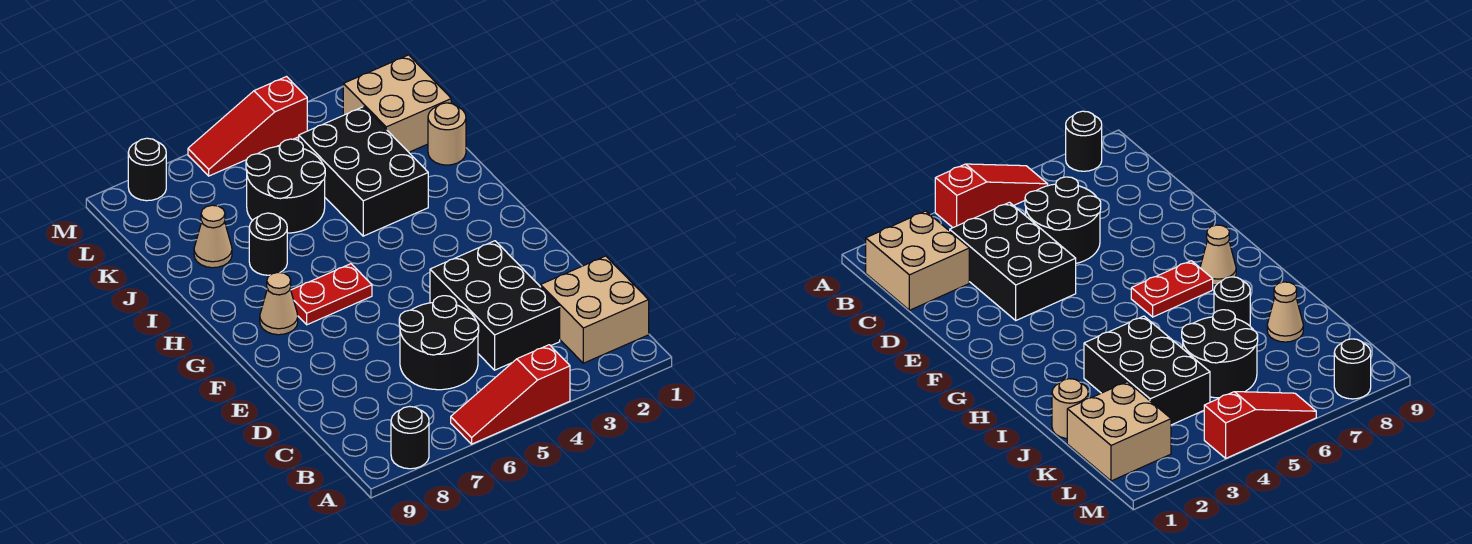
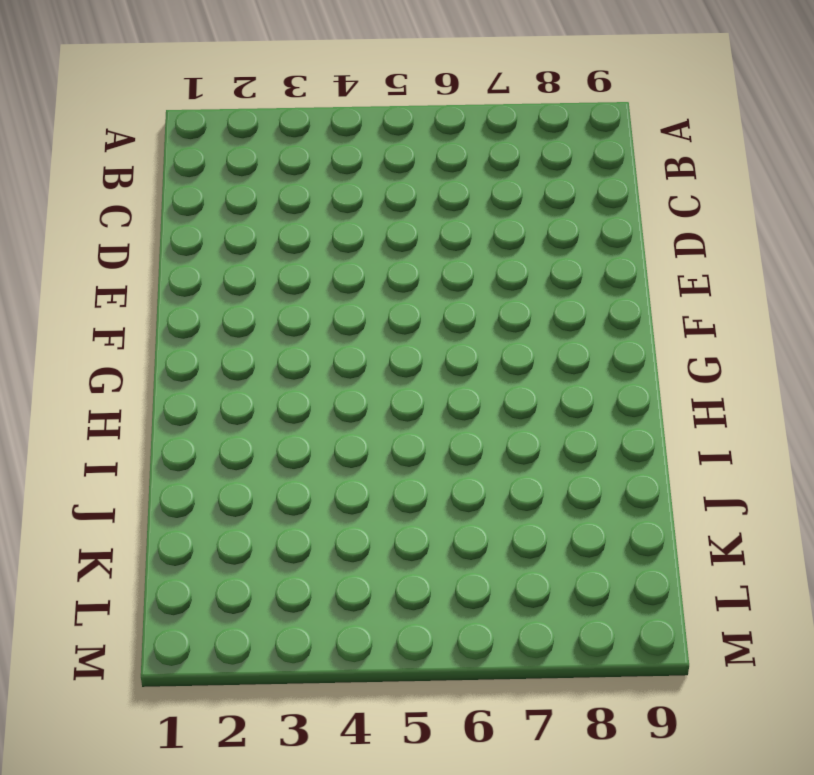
none -> red slope A4:A6 level 1 top 4
none -> black round brick A8 level 1
none -> tan brick B1:C2 level 1

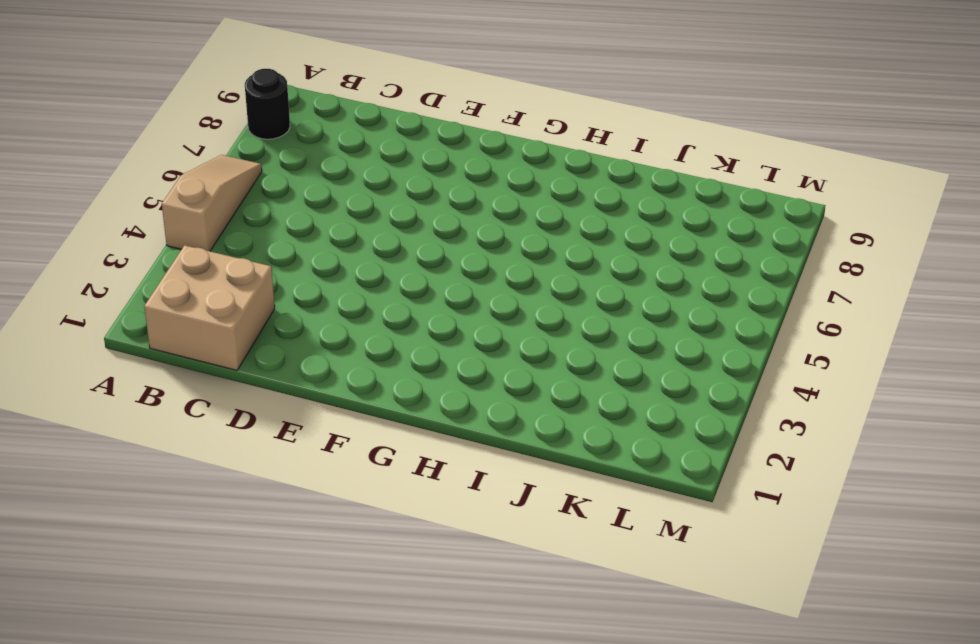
tan slope A4:A6 level 1 top 4 -> red slope A4:A6 level 1 top 4
none -> black brick C3:E4 level 1
none -> black round brick C5:D6 level 1
none -> red plate G6:G7 level 1

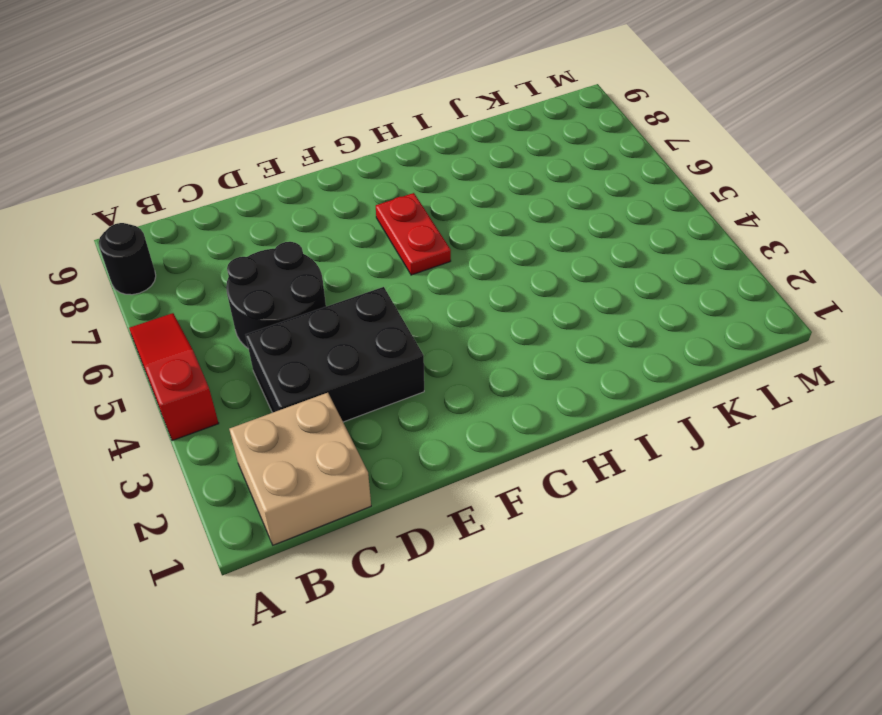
none -> tan cone G8 level 1
none -> black brick I3:K4 level 1
none -> black round brick I7 level 1

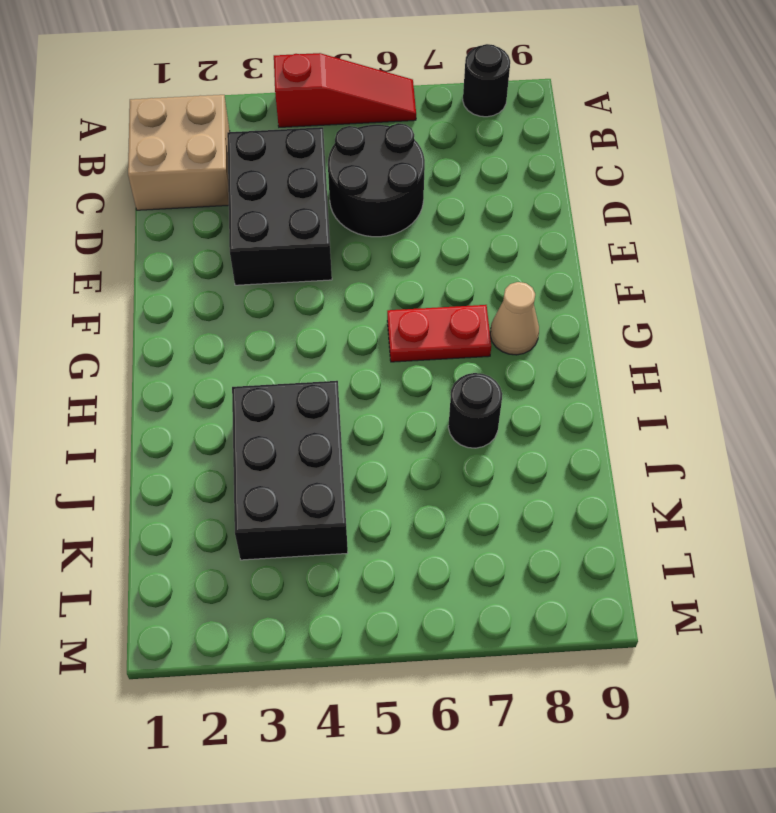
none -> tan round brick J1 level 1
none -> black round brick J5:K6 level 1
none -> tan cone J8 level 1

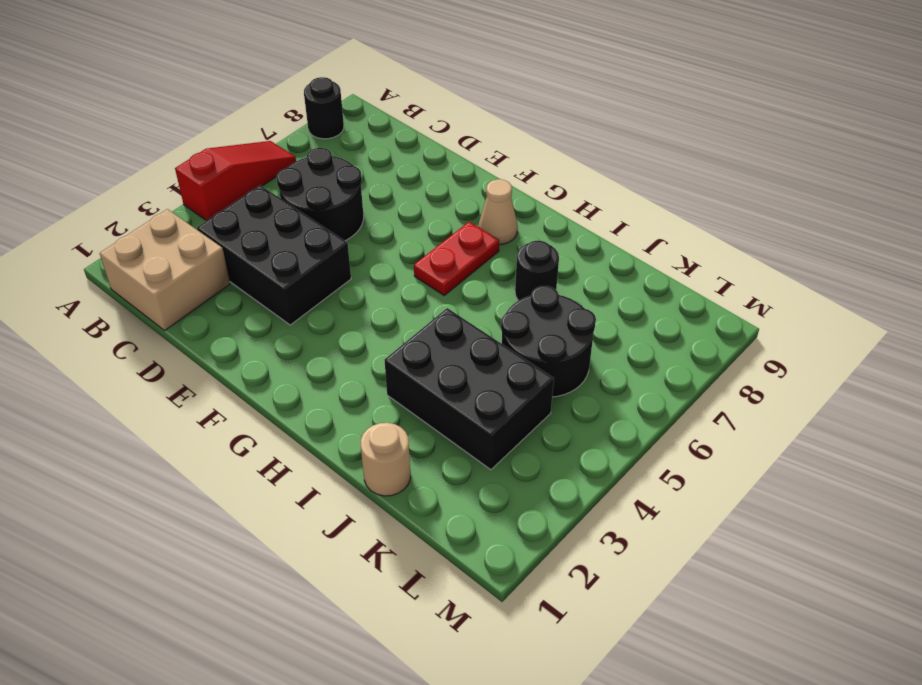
none -> tan cone J8 level 1
none -> tan brick K1:L2 level 1
none -> red slope M4:M6 level 1 top 4

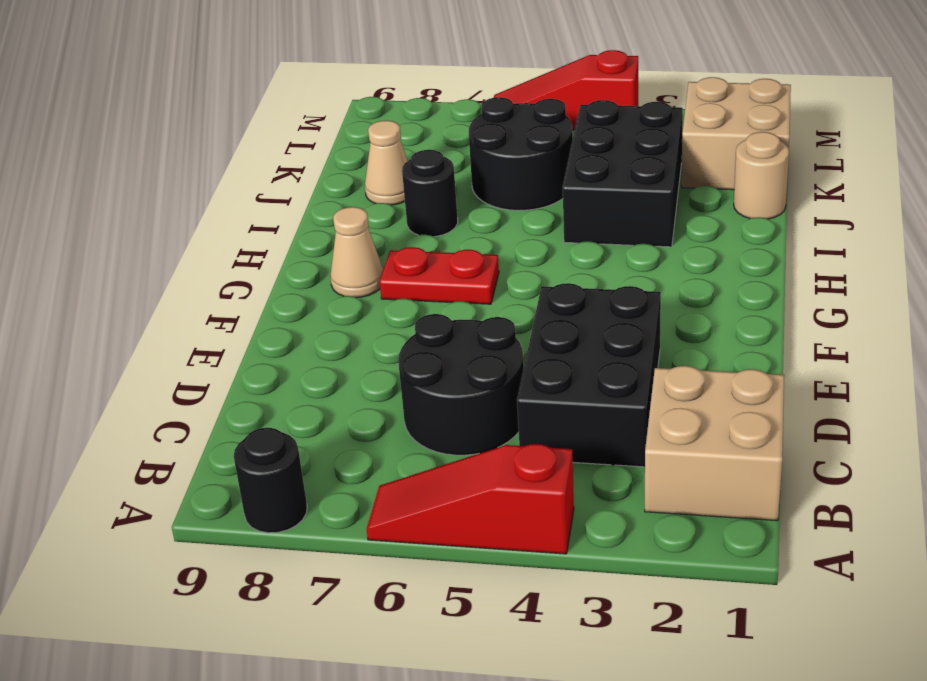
none -> black round brick M8 level 1

